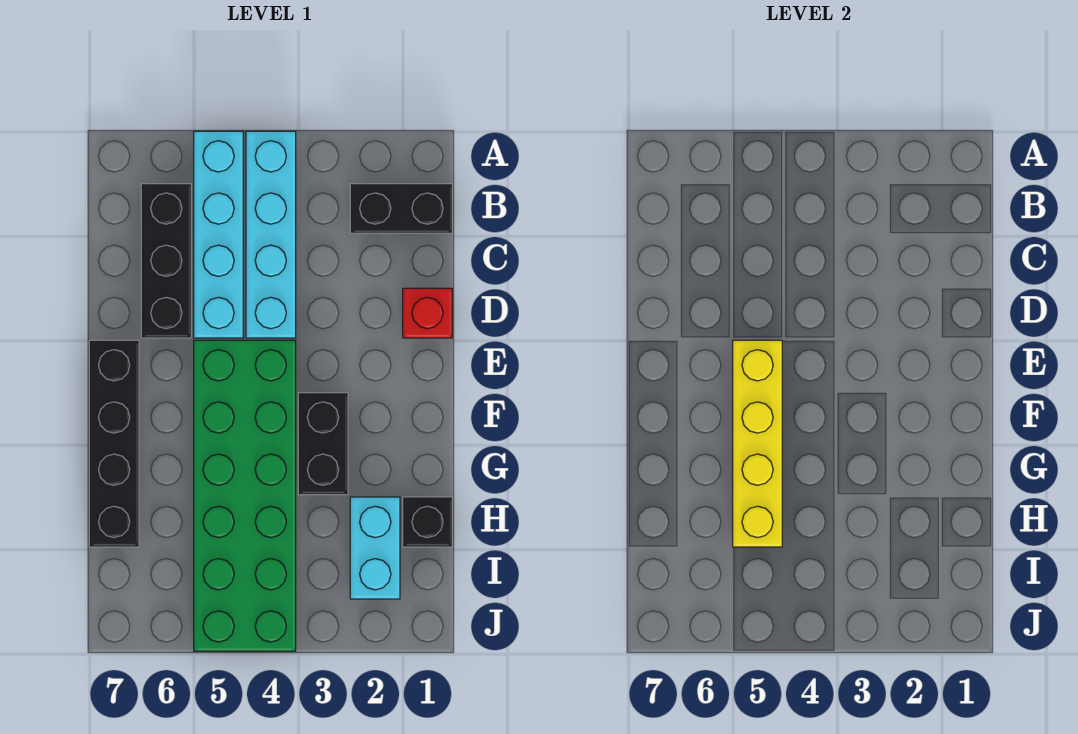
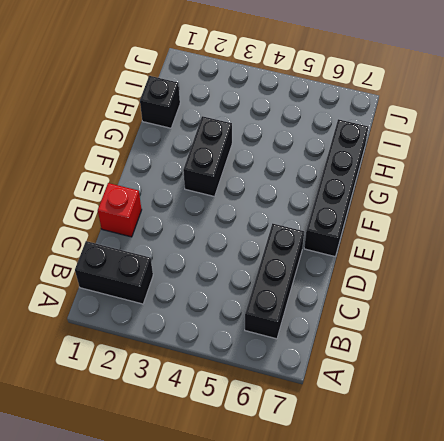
none -> cyan brick A4:D4 level 1
none -> cyan brick A5:D5 level 1

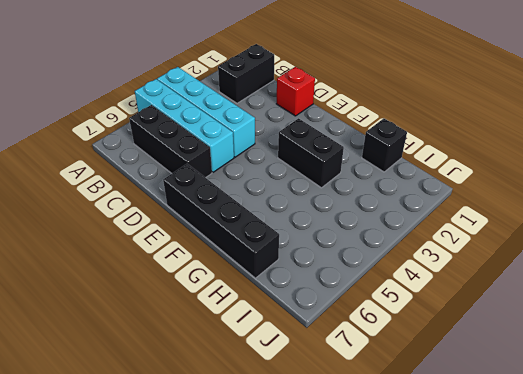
none -> green brick E4:J5 level 1
none -> cyan brick H2:I2 level 1

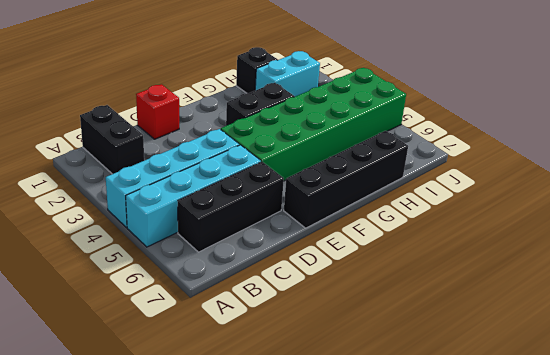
none -> yellow brick E5:H5 level 2

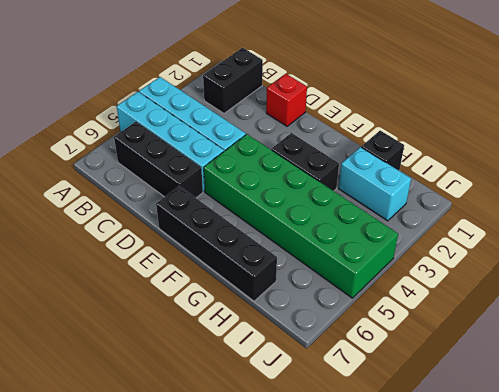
none -> yellow brick E5:H5 level 2

